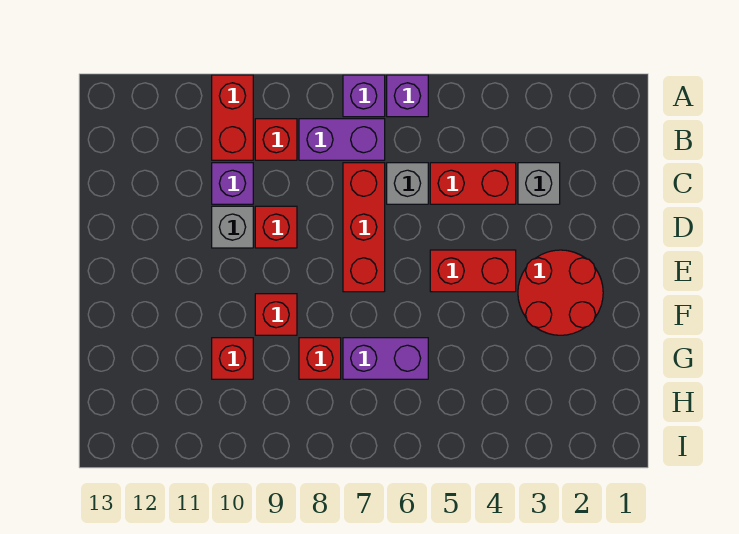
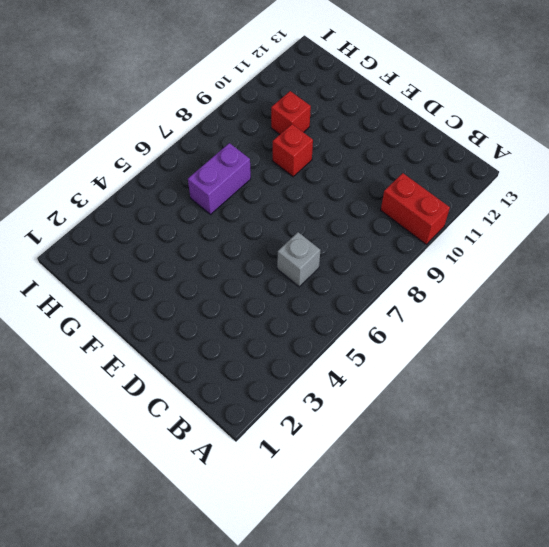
none -> purple brick A6 level 1
none -> purple brick A7 level 1
none -> purple brick B7:B8 level 1

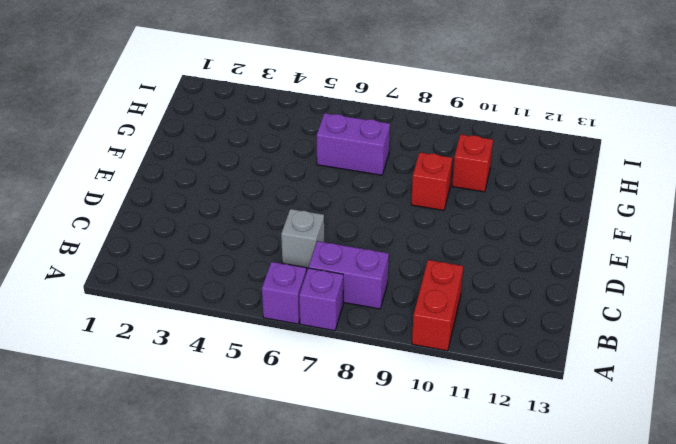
none -> red brick B9 level 1
none -> grey brick C3 level 1
none -> red brick C4:C5 level 1

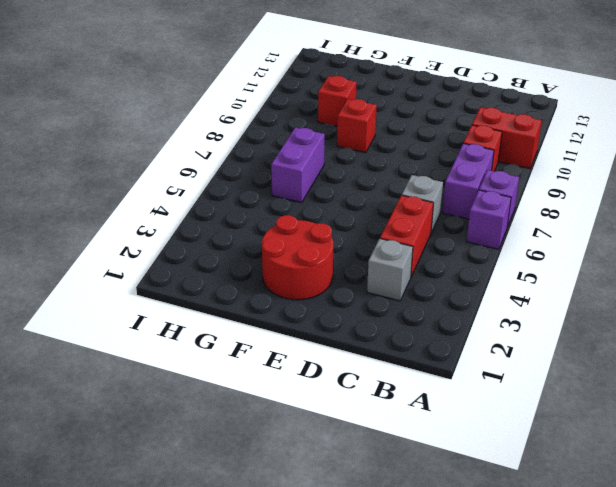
none -> red brick C7:E7 level 1
none -> purple brick C10 level 1
none -> red brick D9 level 1

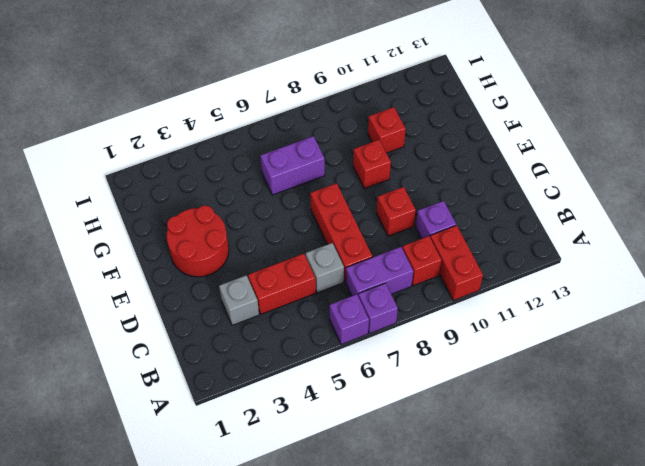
none -> grey brick D10 level 1
none -> red brick E4:E5 level 1
none -> red brick G8 level 1

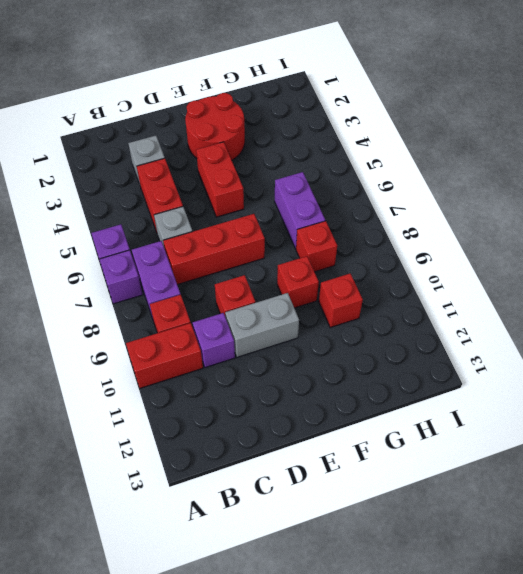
grey brick D10:E10 level 1 -> grey brick D10 level 1

